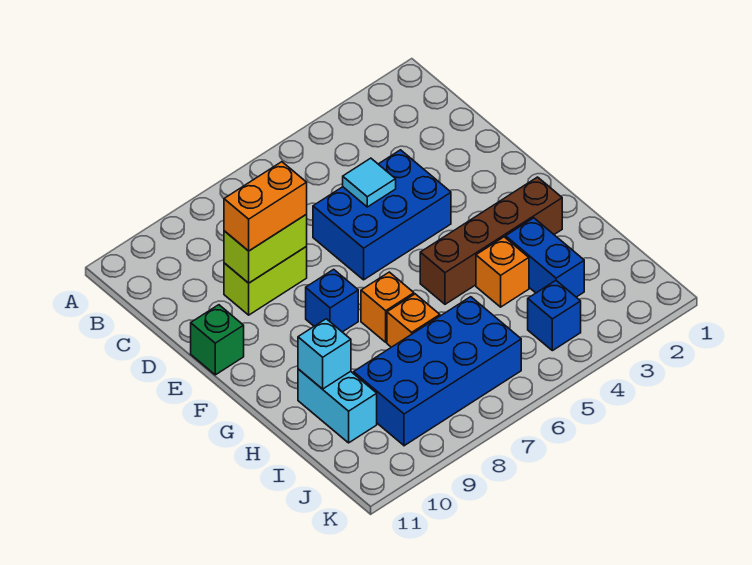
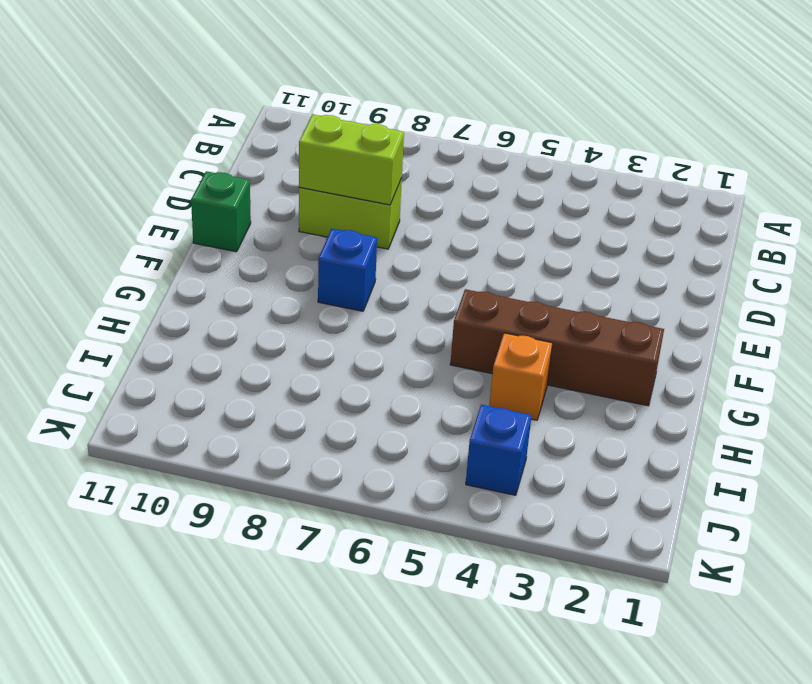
none -> blue brick D4:E6 level 1
none -> orange brick G7 level 1
none -> blue brick H3:I3 level 1

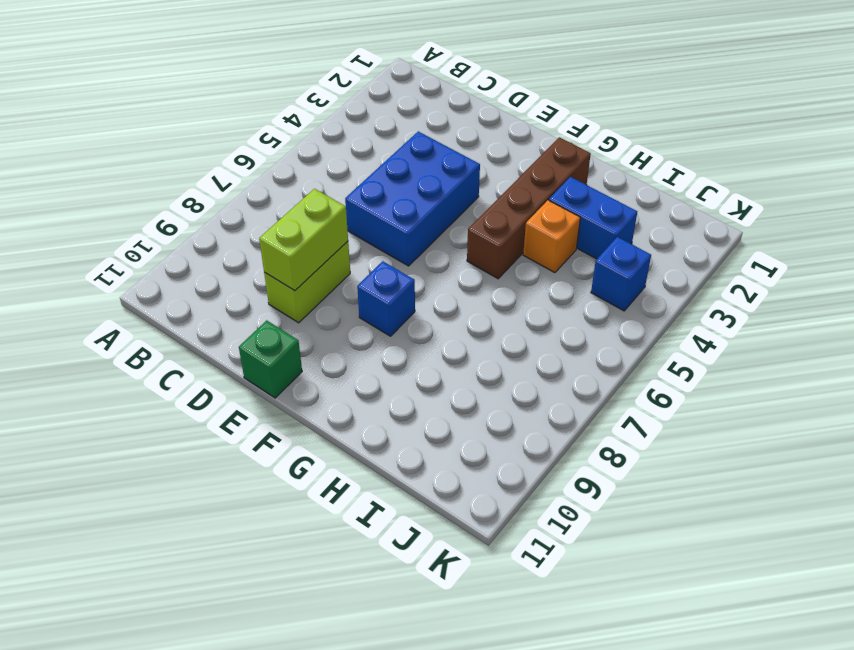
none -> orange brick G7 level 1
none -> orange brick H7 level 1
none -> cyan brick H10:I10 level 1

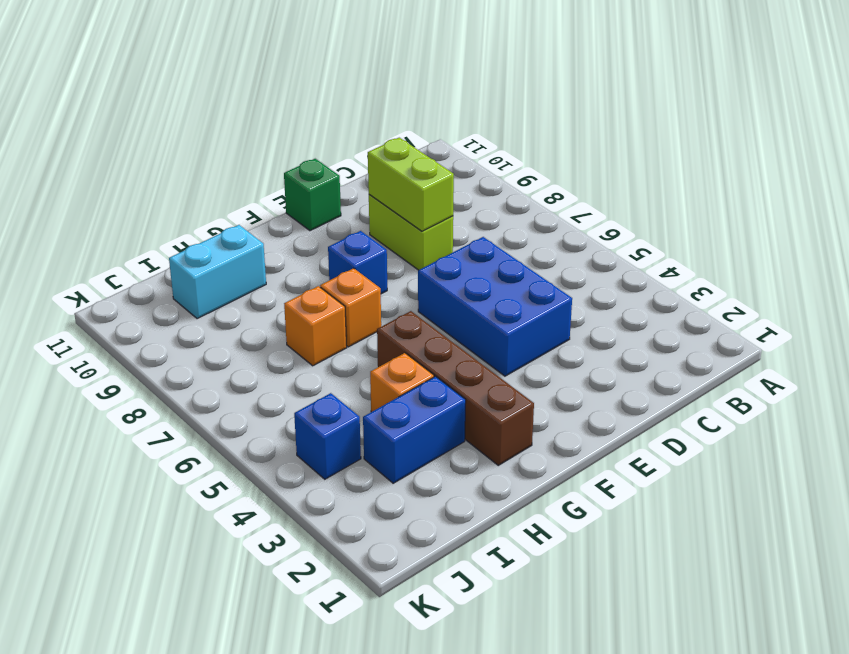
none -> blue brick I6:J9 level 1
none -> cyan tile D5 level 2
none -> cyan brick H10 level 2

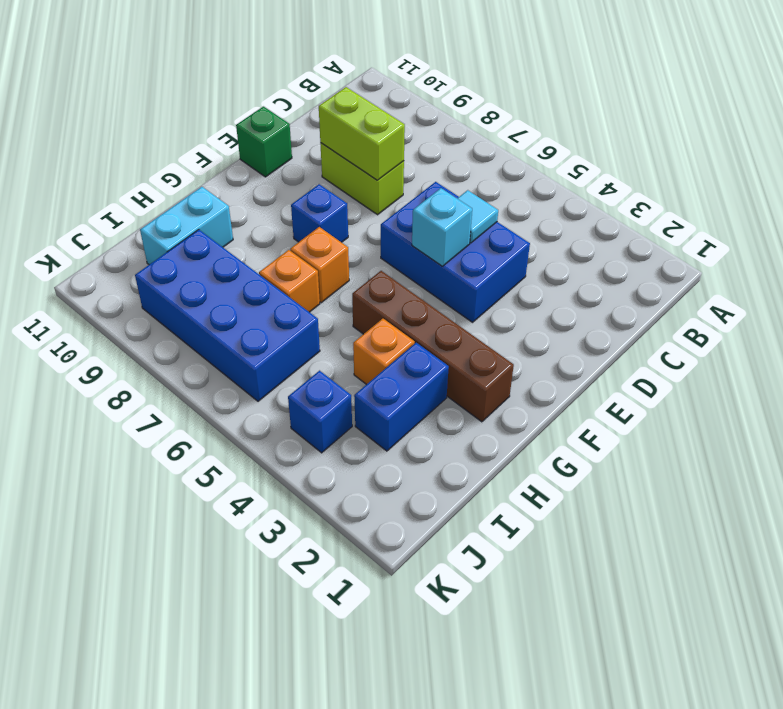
cyan brick E5 level 2 -> cyan brick H10 level 2
none -> orange brick D8:D9 level 3

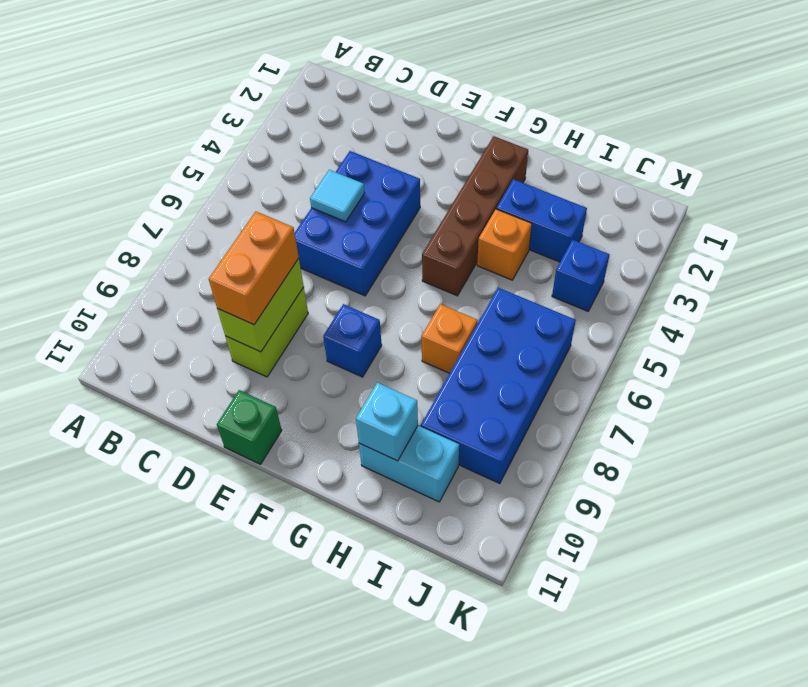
none -> orange brick G7 level 1

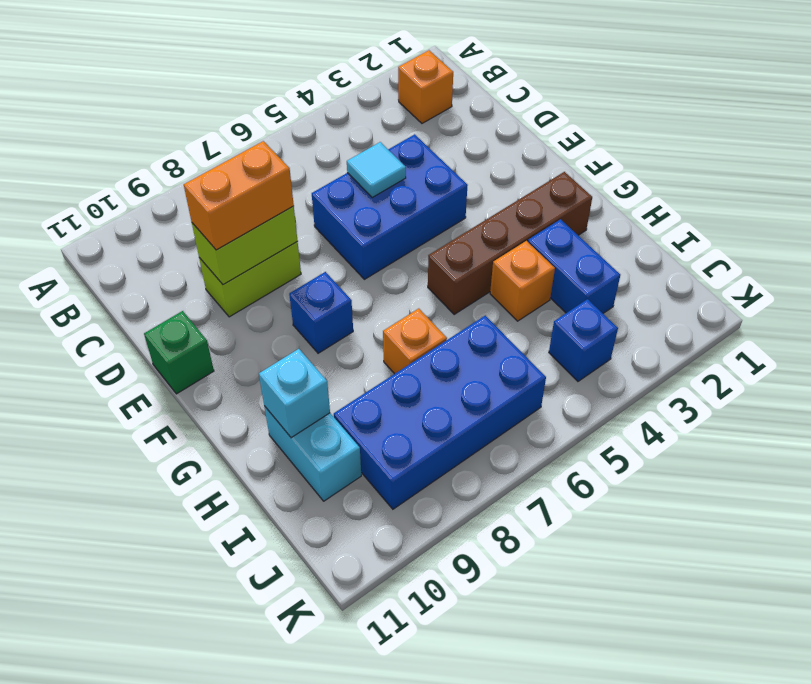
orange brick B2 level 1 -> orange brick G7 level 1

